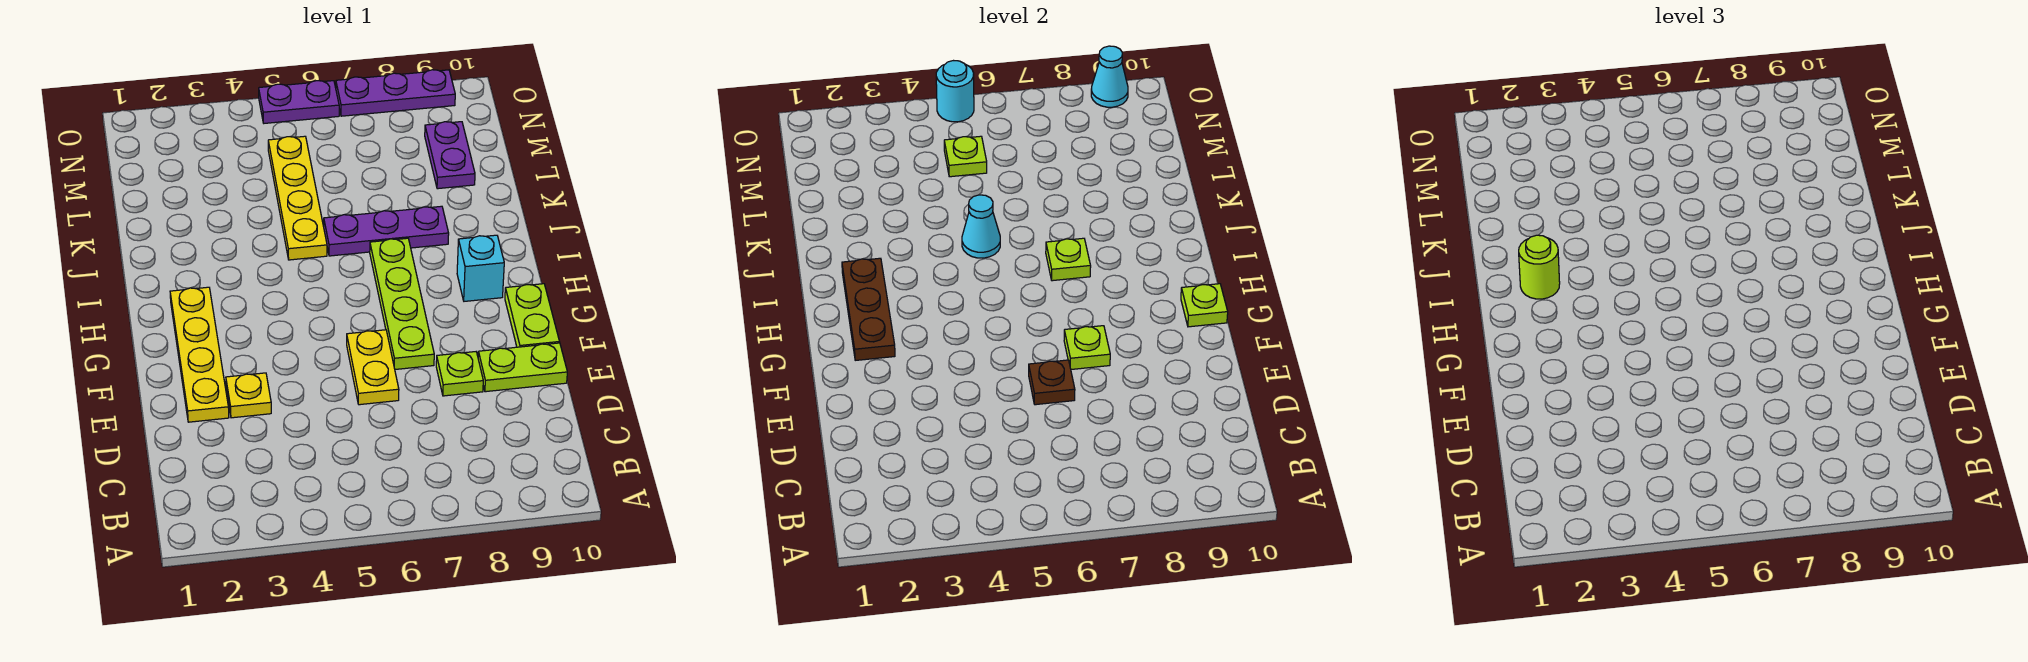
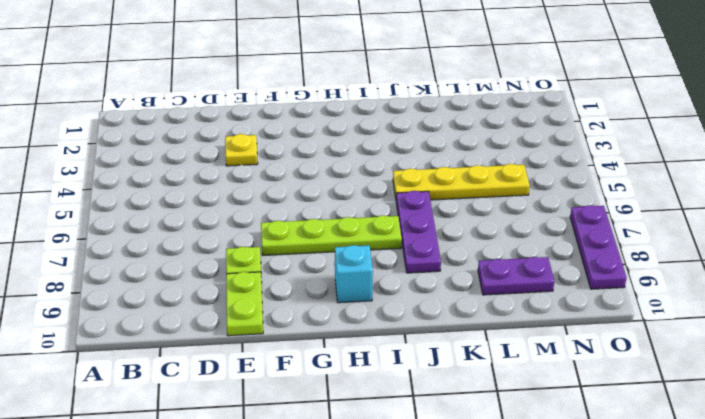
none -> yellow plate E2:H2 level 1
none -> yellow plate E6:F6 level 1
none -> lime plate F10:G10 level 1

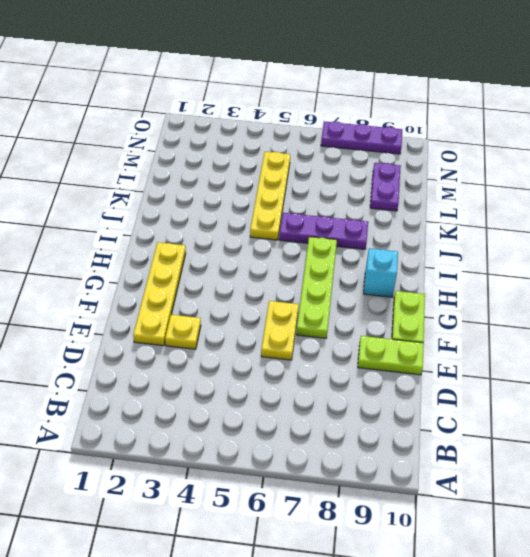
none -> lime plate E8 level 1
none -> purple plate O5:O6 level 1
none -> brown plate E6 level 2

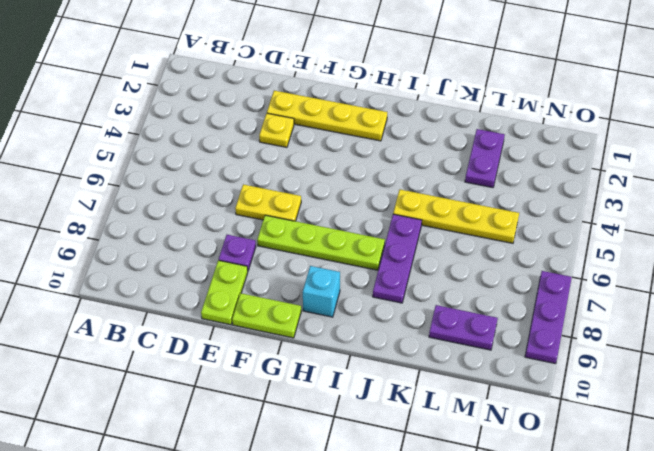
purple plate E8 level 1 -> lime plate E8 level 1
purple plate L2:L3 level 1 -> purple plate O5:O6 level 1
none -> brown plate E6 level 2
none -> lime plate F7 level 2
none -> brown plate G2:I2 level 2

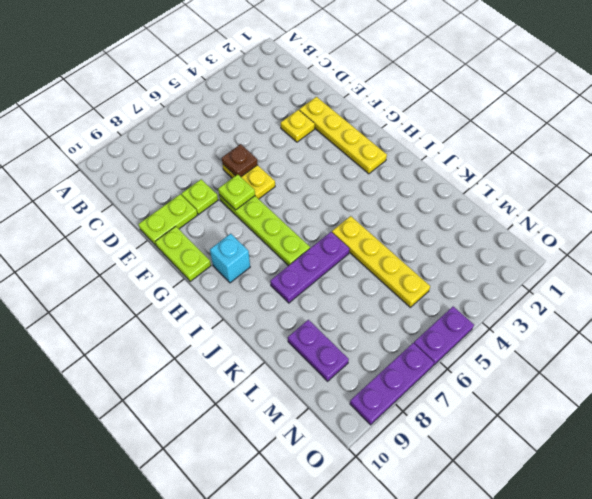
none -> brown plate G2:I2 level 2
none -> lime plate G10 level 2
none -> lime plate I7 level 2

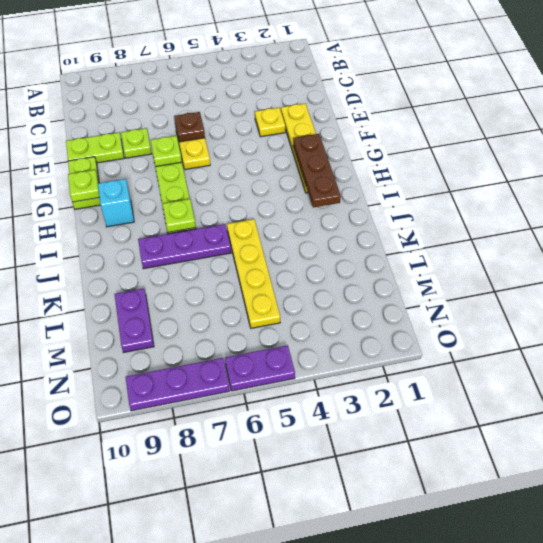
none -> cyan cone J5 level 2
none -> lime plate M5 level 2
none -> cyan round brick O5 level 2

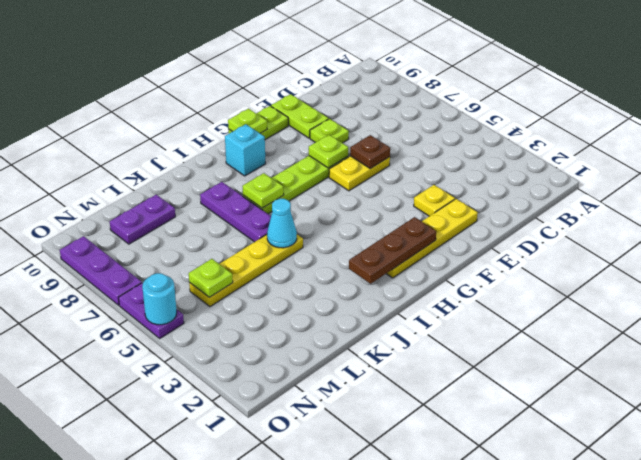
none -> cyan cone O9 level 2
none -> lime round brick I2 level 3

